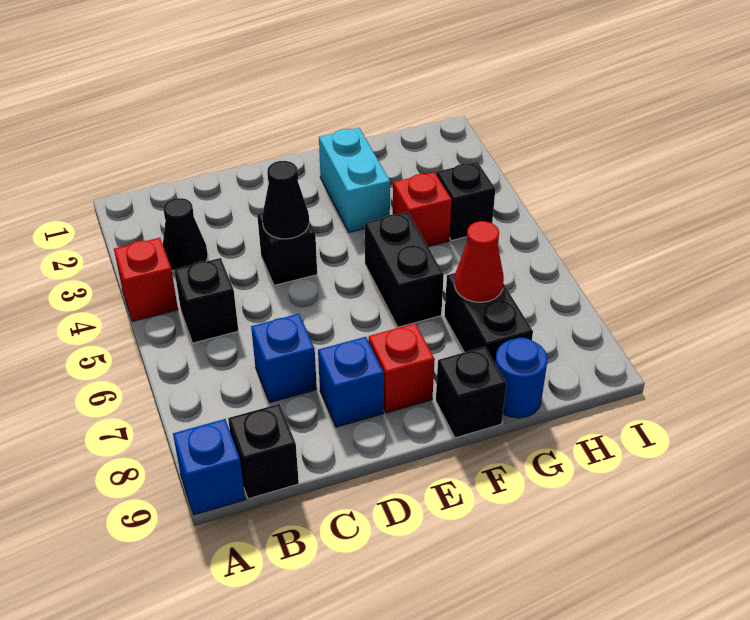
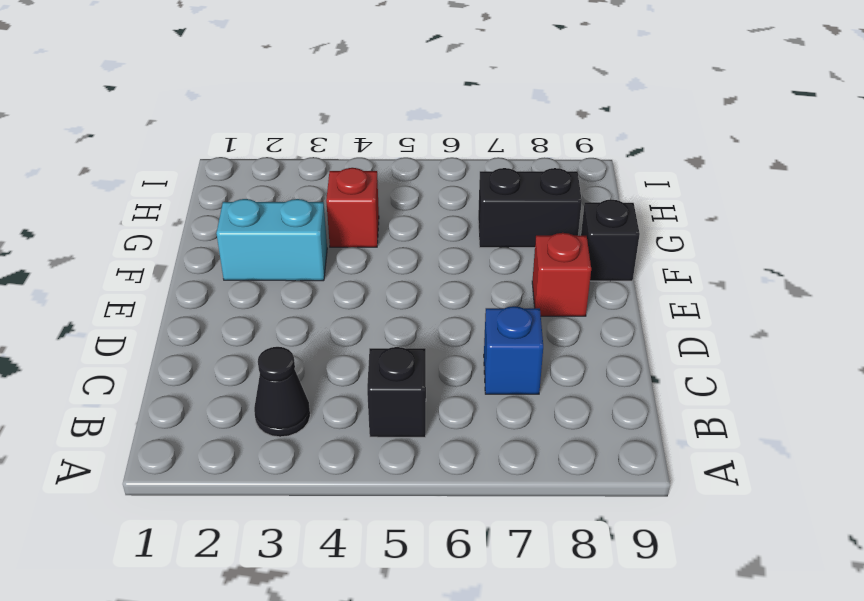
none -> red brick A4 level 1
none -> blue brick A9 level 1
none -> black brick B9 level 1

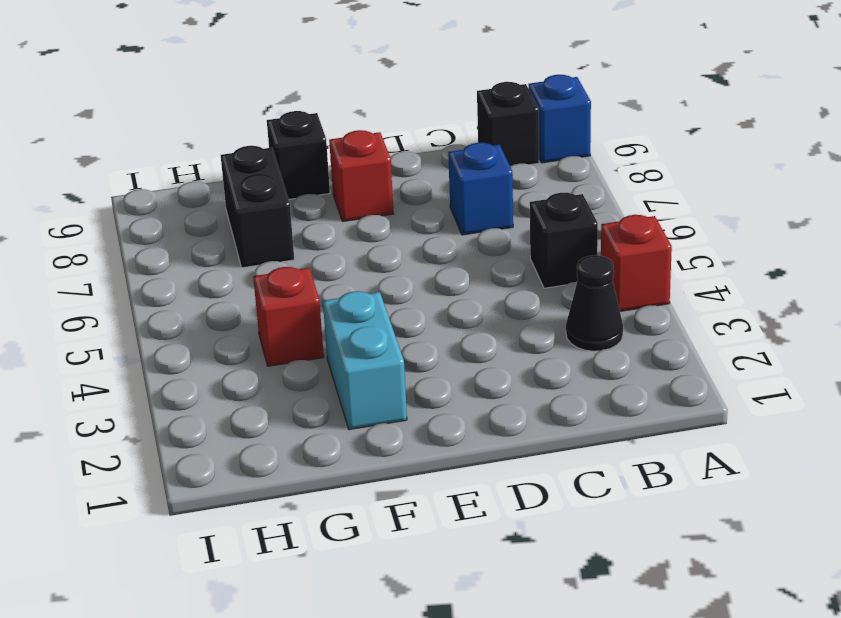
none -> black brick D4 level 1
none -> blue brick D8 level 1
none -> black brick F5:F6 level 1

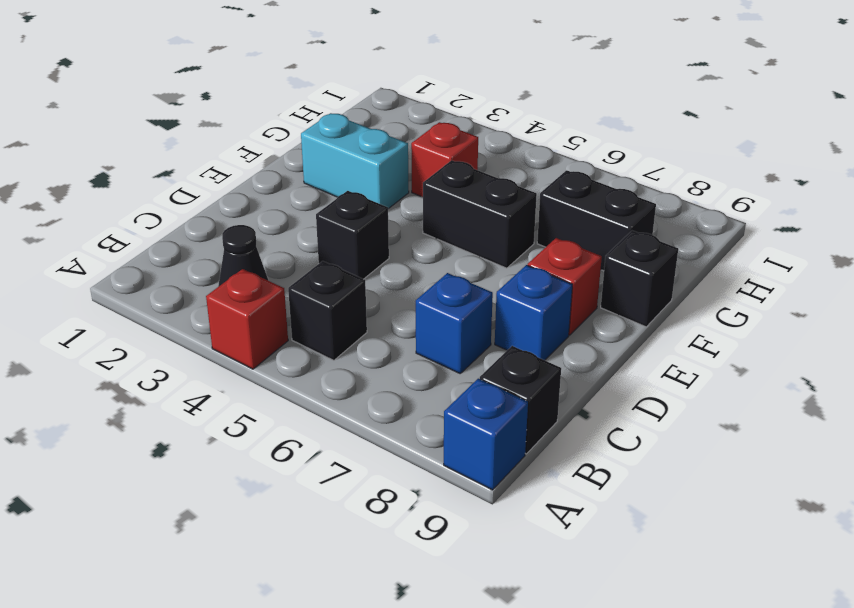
none -> blue round brick G9 level 1
none -> black brick H4 level 1
none -> black cone D4 level 2

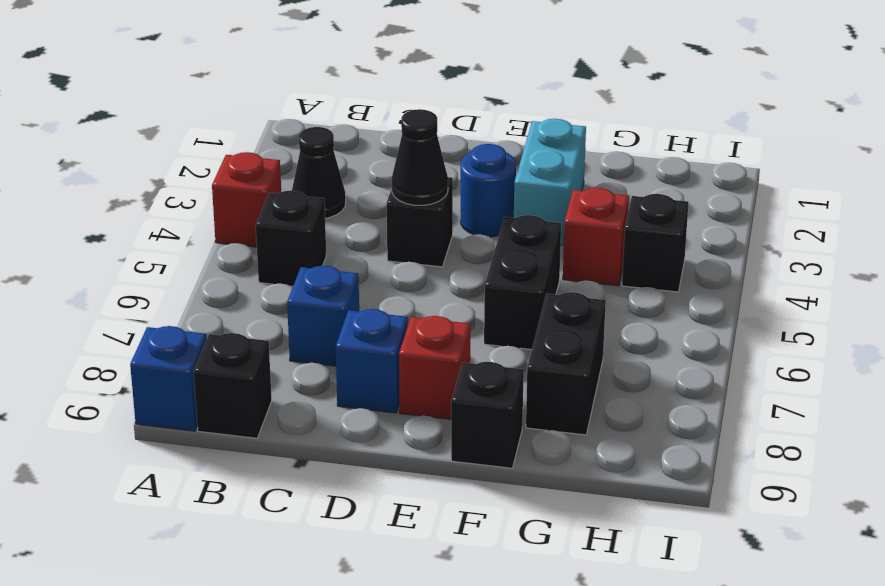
blue round brick E3 level 1 -> blue round brick G9 level 1
none -> red cone G7 level 2

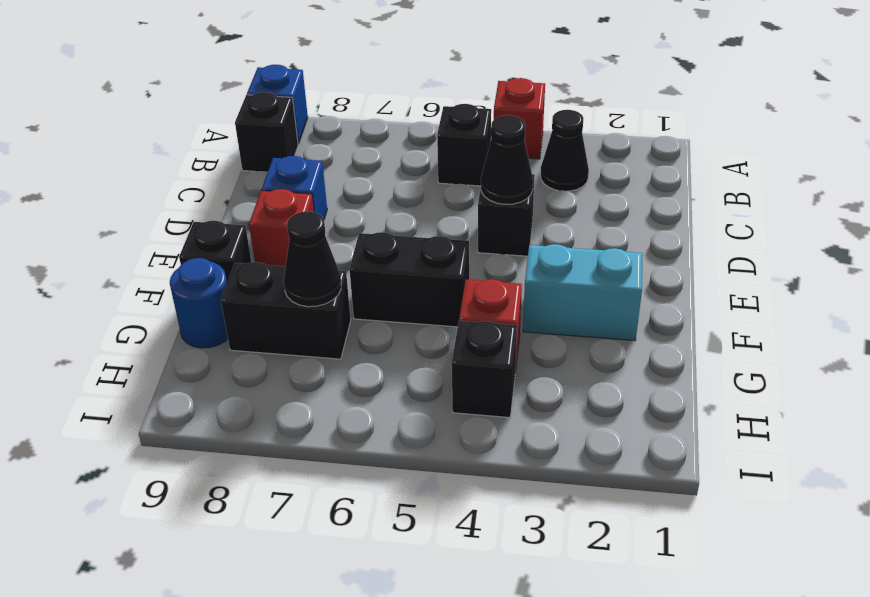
black cone G7 level 2 -> red cone G7 level 2
none -> blue brick C7 level 1

